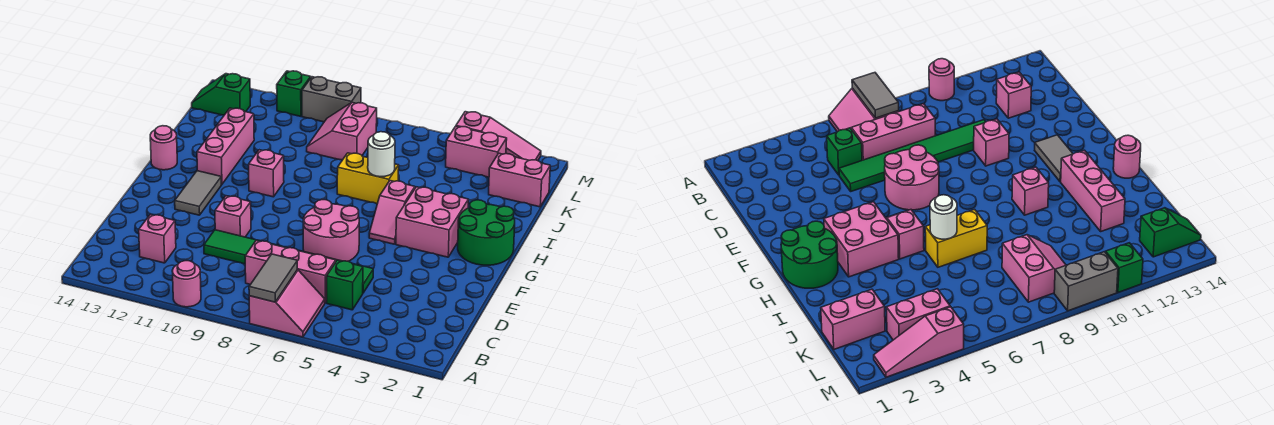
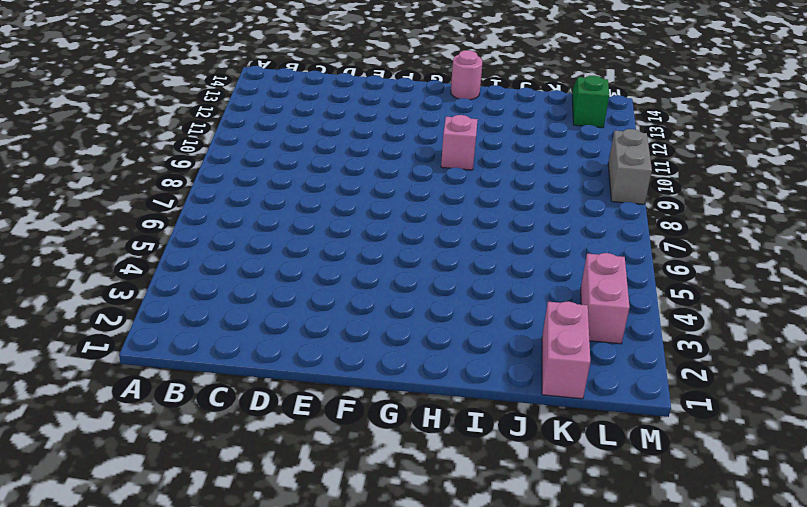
none -> pink slope A6:B7 level 1 top 7
none -> pink round brick A10 level 1
none -> green brick C5 level 1

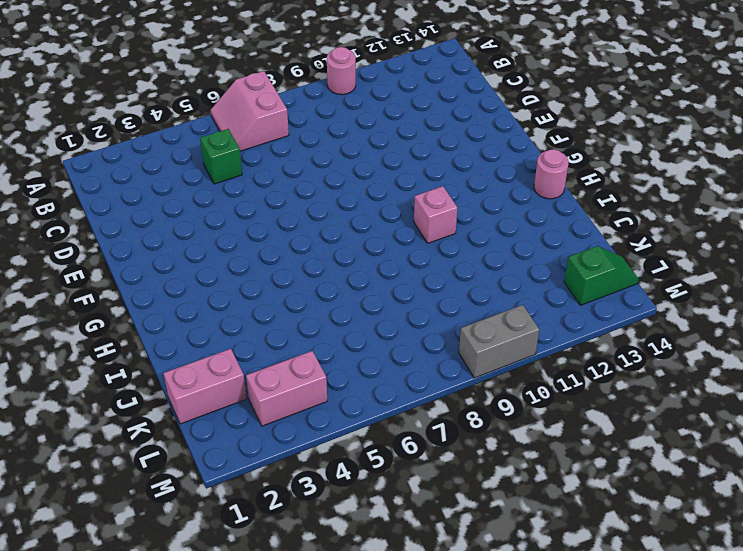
none -> pink brick C6:C8 level 1
none -> pink brick C12 level 1
none -> green tile D5:D10 level 1

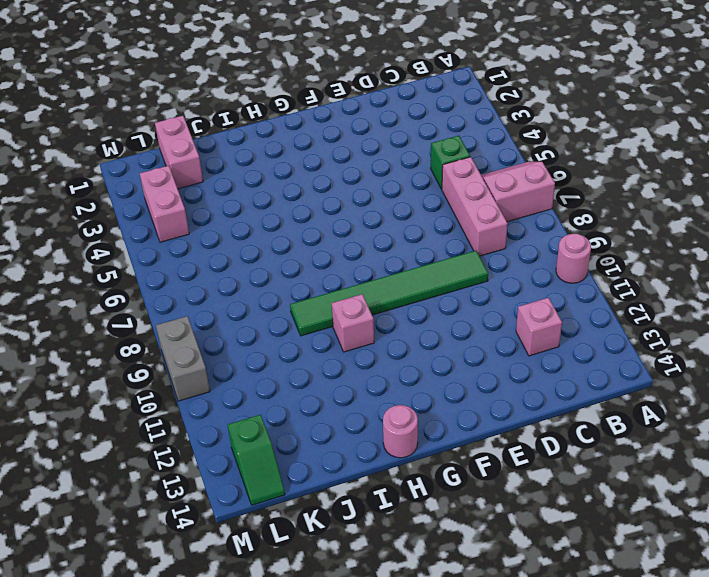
green tile D9:I9 level 1 -> green tile D5:D10 level 1
none -> pink round brick E6:F7 level 1
none -> pink brick E10 level 1
none -> grey tile F12:G12 level 1

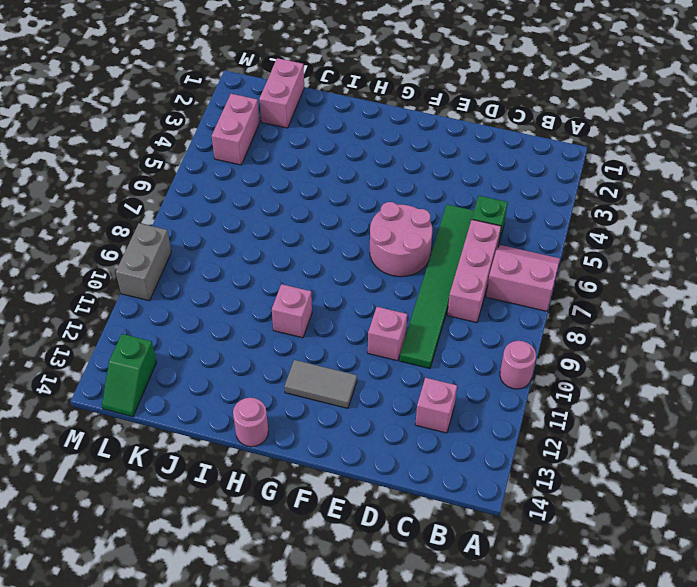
none -> green round brick G1:H2 level 1
none -> pink brick G3:H4 level 1
none -> pink slope G5:H5 level 1 top H

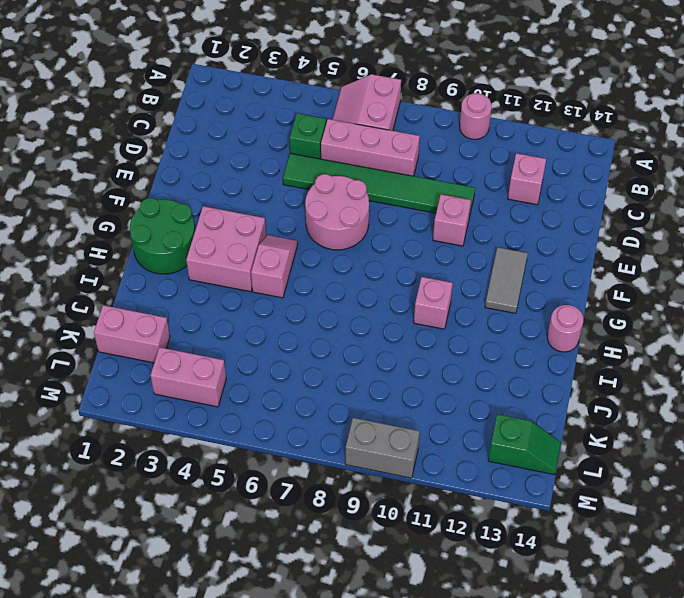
none -> pink brick H12:J12 level 1
none -> yellow brick I6:I7 level 1
none -> pink slope K8:L9 level 1 top 8

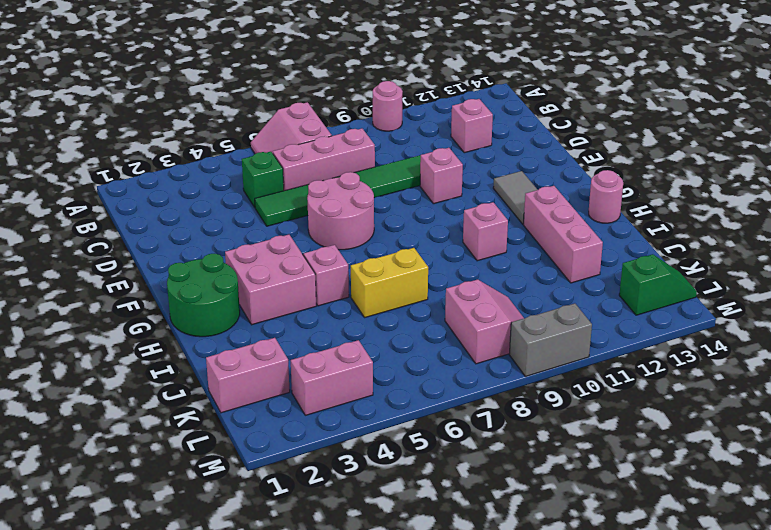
none -> pink slope M2:M4 level 1 top 4
none -> green brick M11 level 1
none -> grey tile A7:B7 level 2

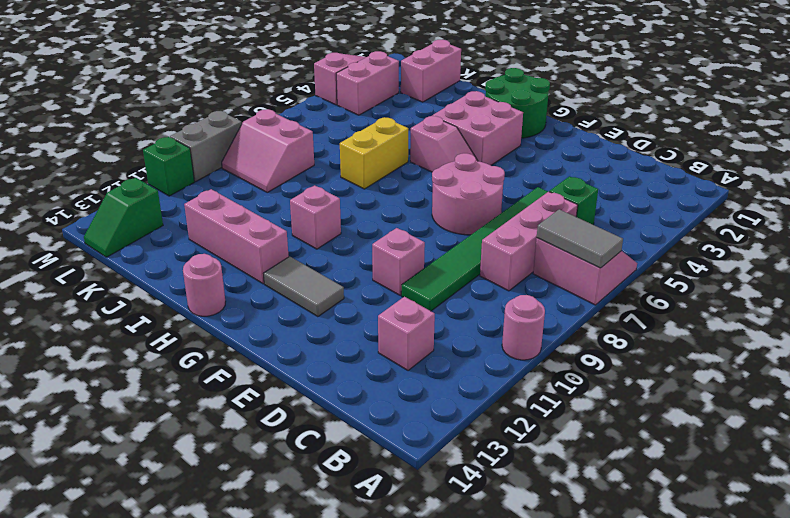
none -> white round brick I6 level 2

